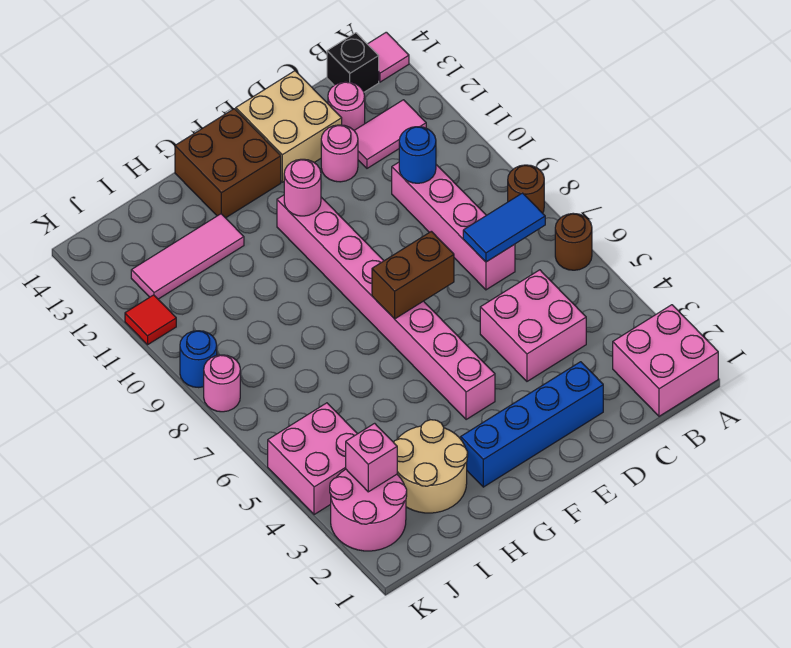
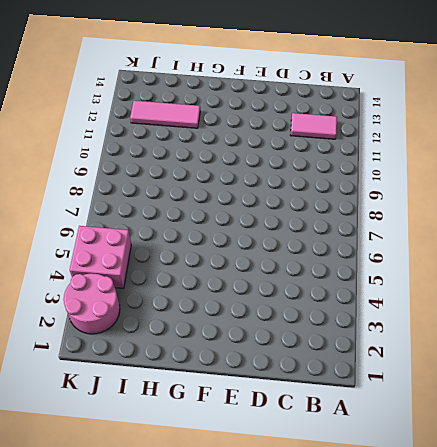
none -> pink brick A1:B2 level 1
none -> brown round brick A6 level 1
none -> brown round brick A8 level 1

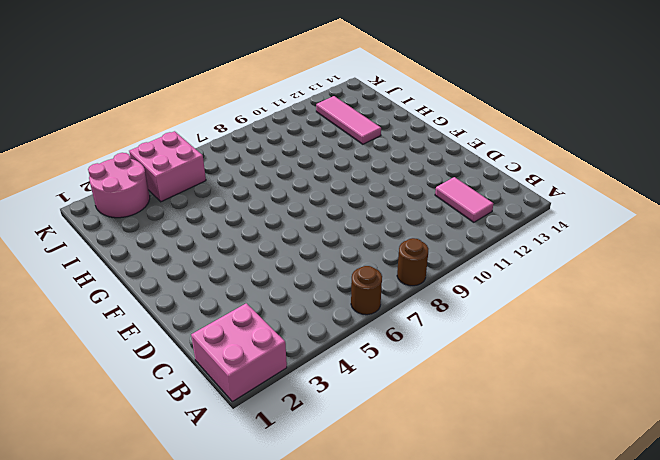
none -> pink tile A14 level 1
none -> black brick B14 level 1
none -> pink brick C4:D5 level 1

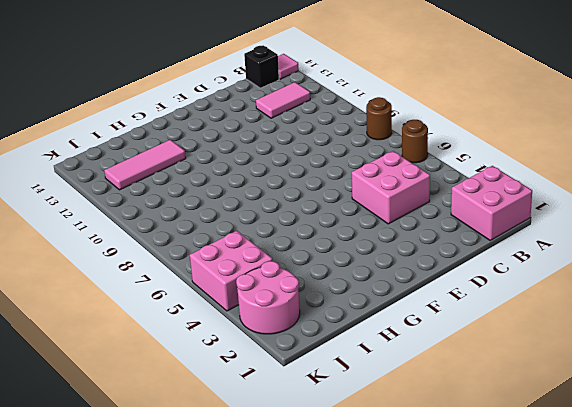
none -> pink brick C7:C10 level 1
none -> pink round brick C13 level 1
none -> blue brick D2:G2 level 1

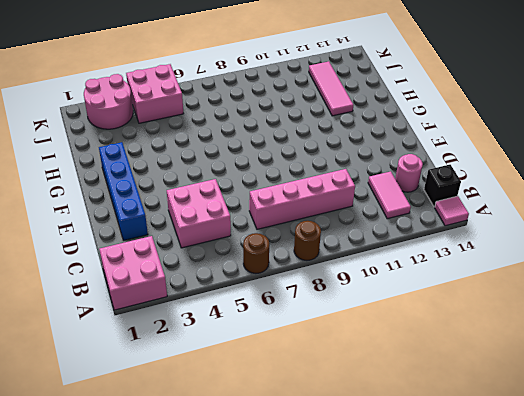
none -> pink round brick D12 level 1
none -> tan brick D13:E14 level 1
none -> pink brick F4:F11 level 1

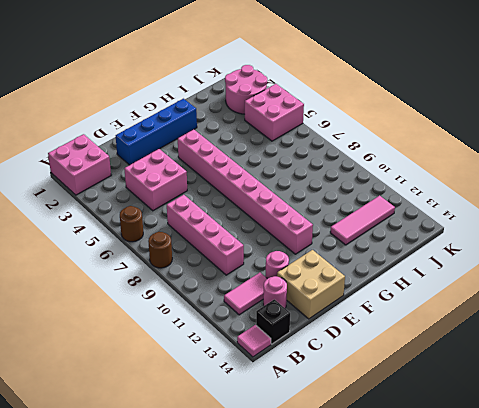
none -> brown brick F13:G14 level 1
none -> tan round brick H2:I3 level 1
none -> pink round brick K8 level 1

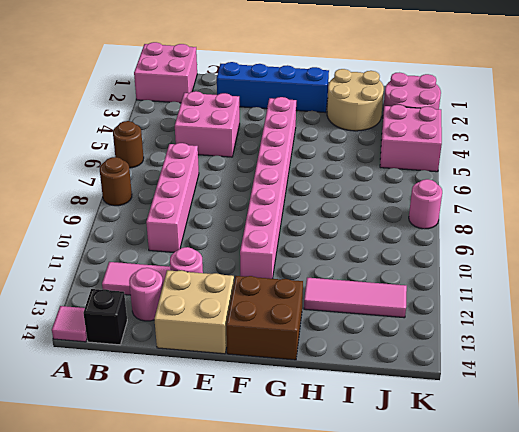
none -> blue round brick K9 level 1
none -> red tile K11 level 1
none -> blue tile B7:C7 level 2

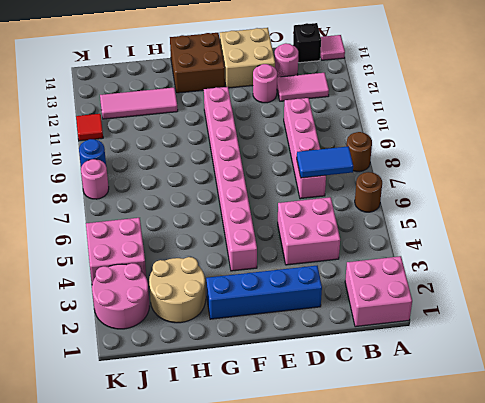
none -> blue round brick C10 level 2
none -> brown brick E7:F7 level 2
none -> pink round brick F11 level 2

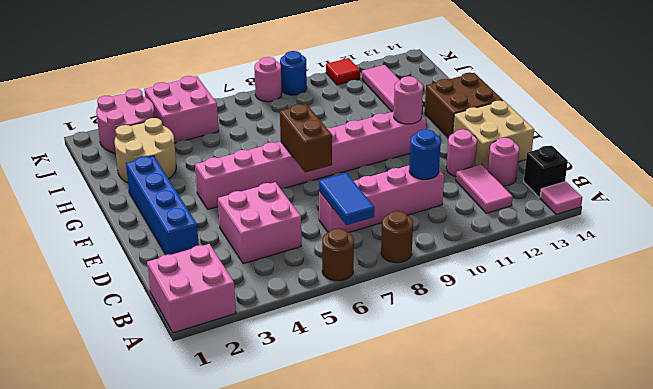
none -> pink brick J3 level 2

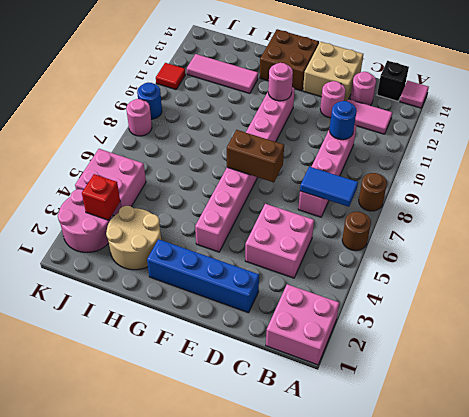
red brick J3 level 2 -> pink brick J3 level 2

